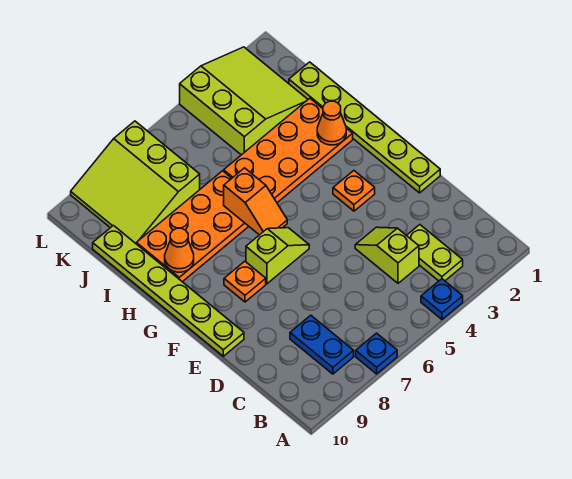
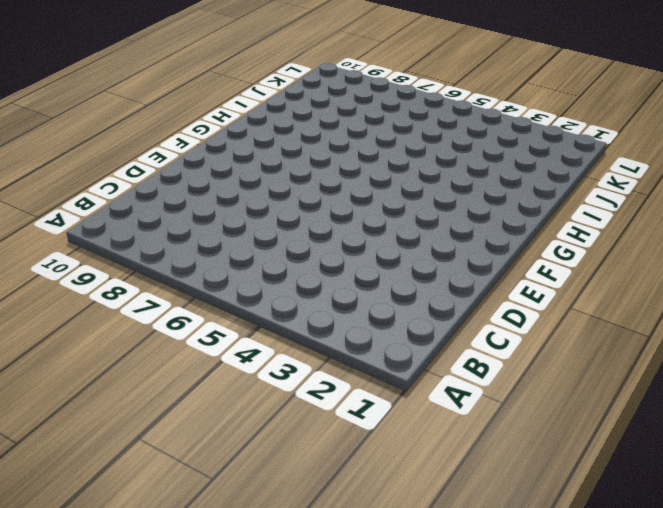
none -> blue plate A4 level 1
none -> blue plate A7 level 1
none -> lime plate B3:C3 level 1

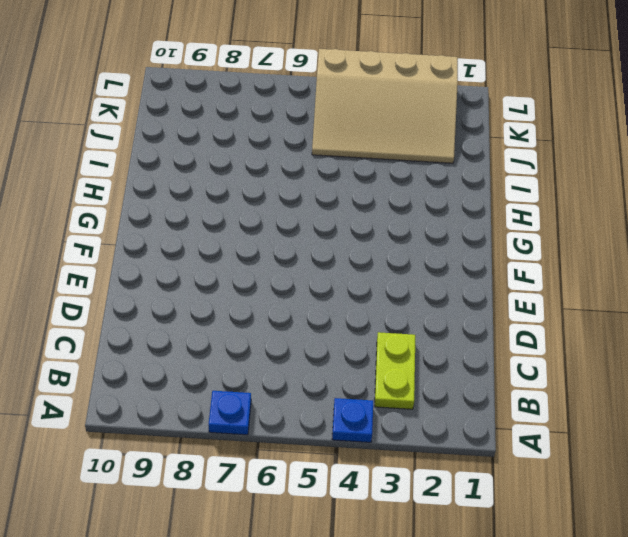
tan slope J2:L5 level 1 top L -> lime slope J2:L4 level 1 top 4
none -> blue plate B8:C8 level 1
none -> lime slope C4:D4 level 1 top C
none -> lime plate E1:J1 level 1

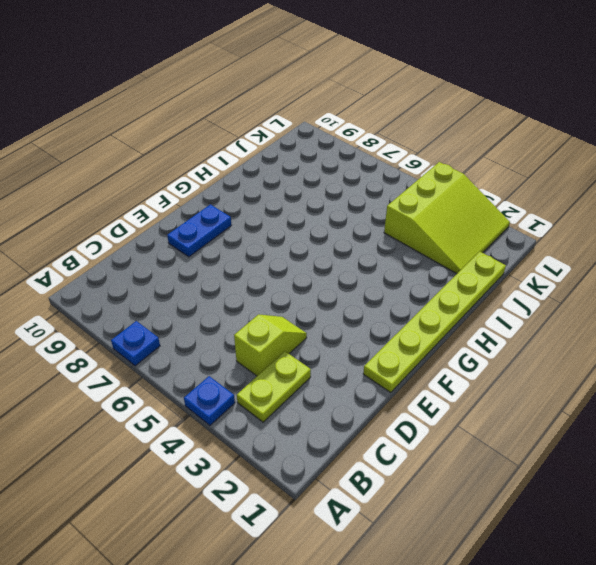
blue plate E9:F9 level 1 -> blue plate B8:C8 level 1
none -> lime plate E10:J10 level 1
none -> orange plate F3 level 1
none -> lime slope F6:F7 level 1 top 7

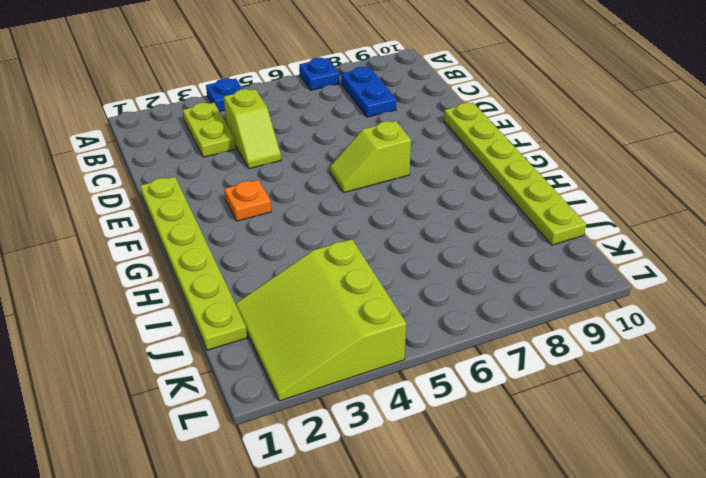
none -> orange plate F8 level 1
none -> orange plate H2:I5 level 1
none -> orange plate H6:I9 level 1

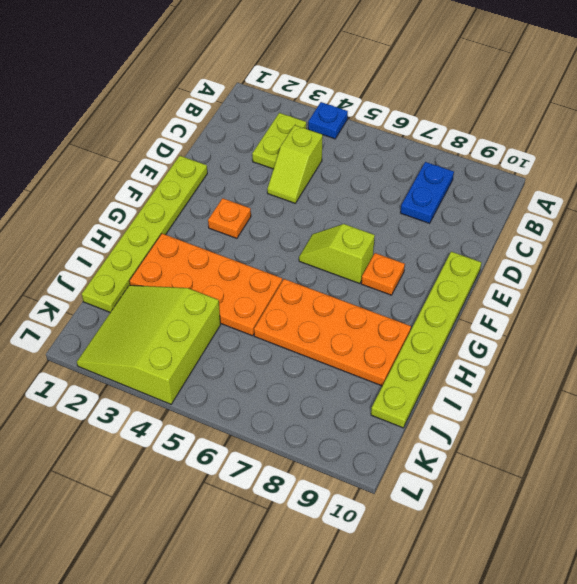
none -> blue plate A7 level 1
none -> lime slope J7:L9 level 1 top 7
none -> orange slope G6:H6 level 2 top H

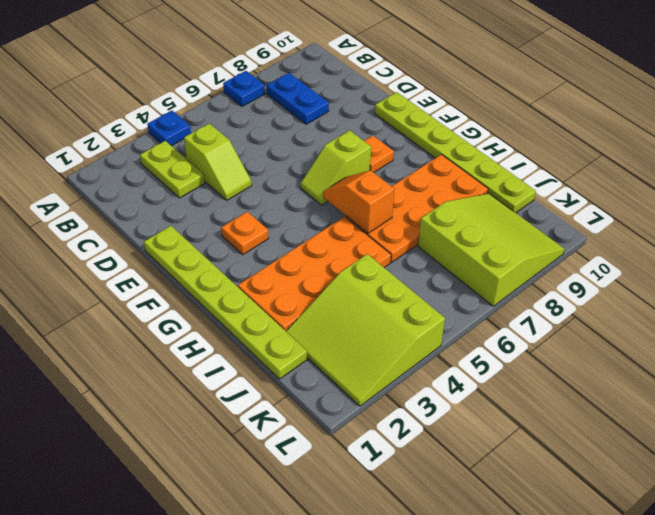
none -> orange cone H2 level 2
none -> orange cone H9 level 2

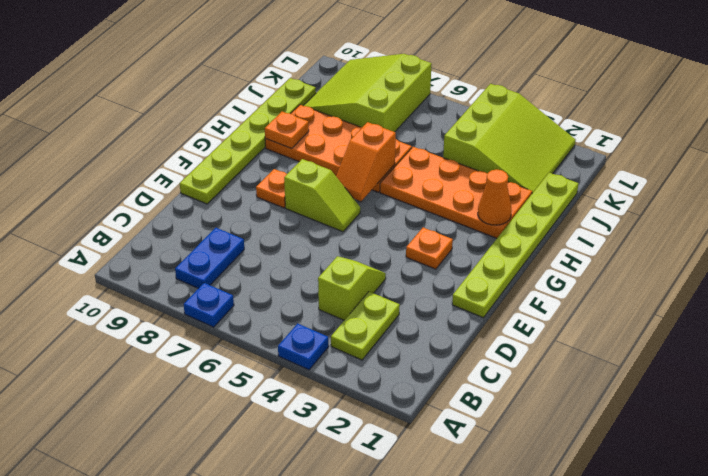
orange plate H9 level 2 -> orange cone H9 level 2

